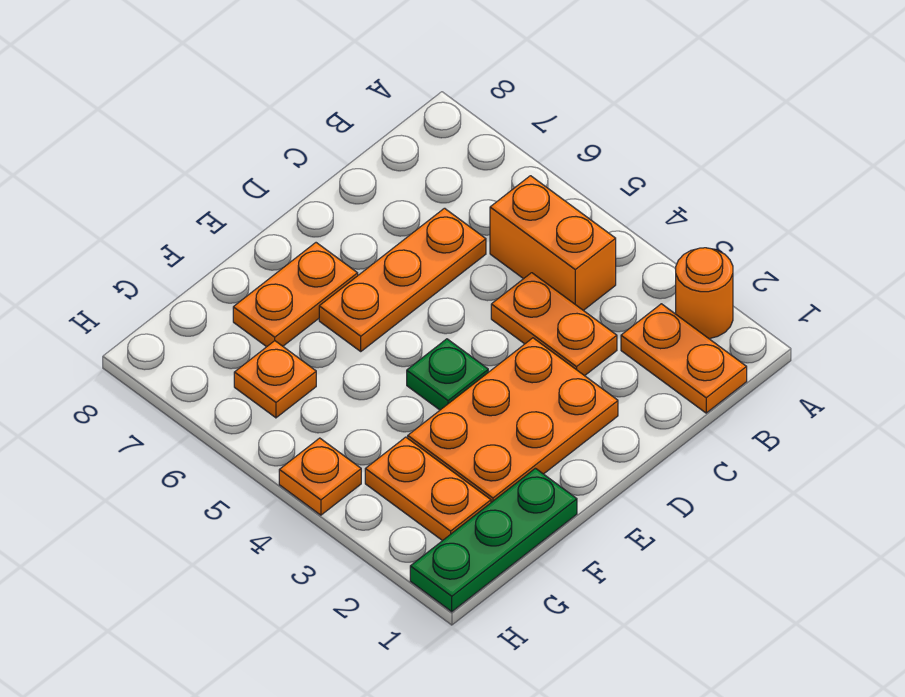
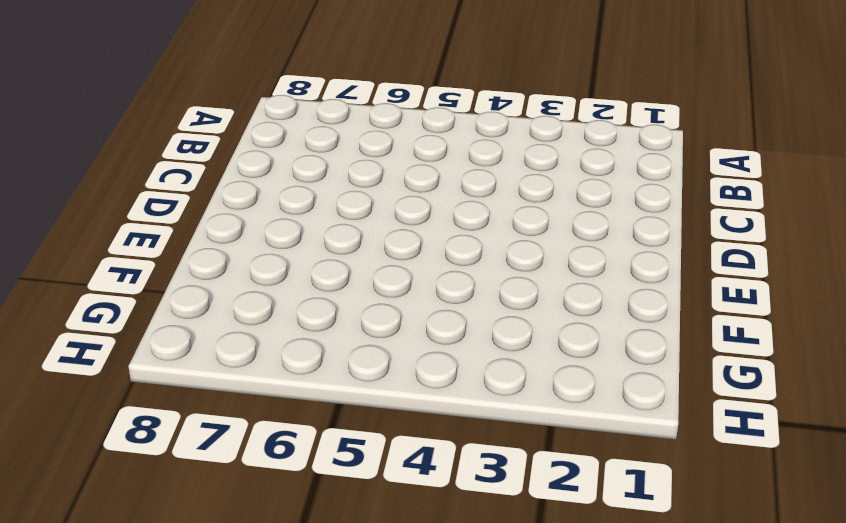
none -> orange round brick A2 level 1
none -> orange plate B1:B2 level 1
none -> orange brick B4:B5 level 1

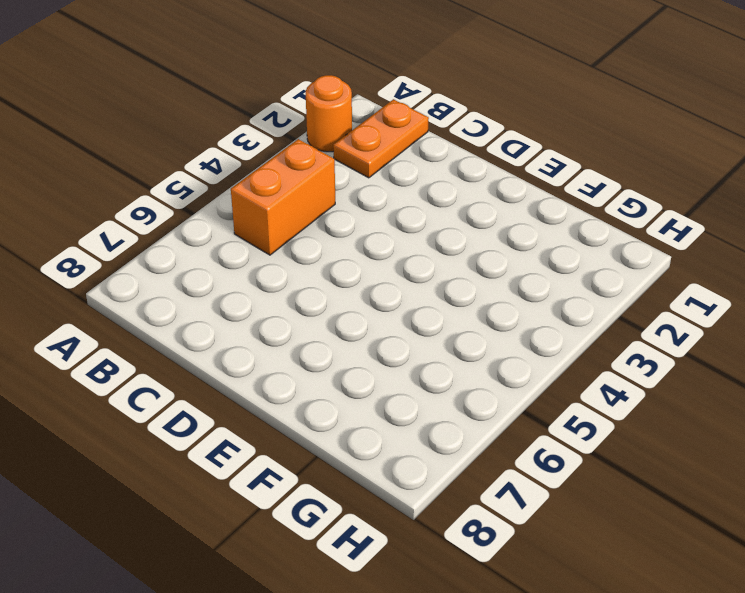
none -> orange plate C3:C4 level 1
none -> orange plate C6:E6 level 1
none -> orange plate D2:F3 level 1

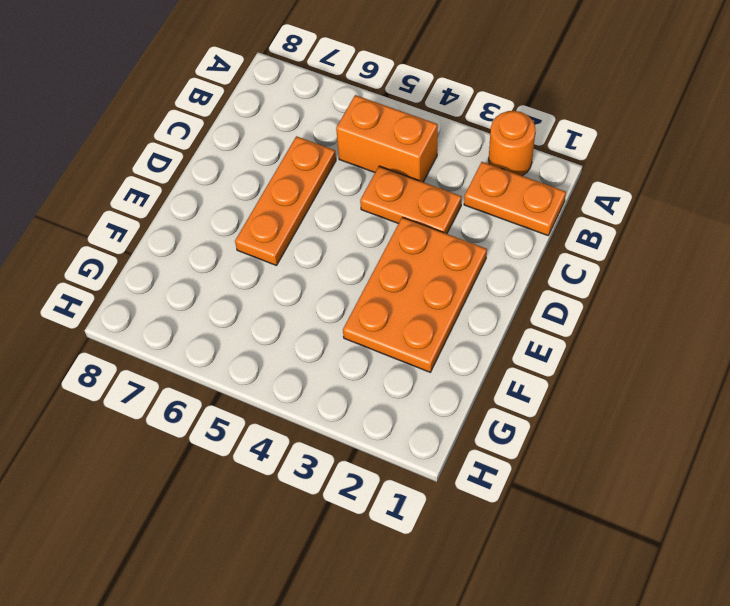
none -> green plate E4 level 1
none -> orange plate E7:F7 level 1
none -> green plate F1:H1 level 1

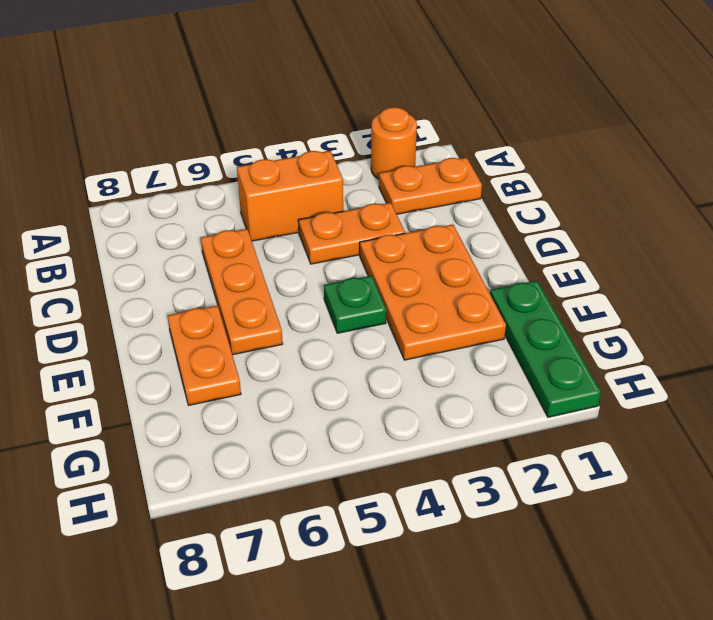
none -> orange plate G2:G3 level 1
none -> orange plate G6 level 1
none -> orange plate H4 level 1

